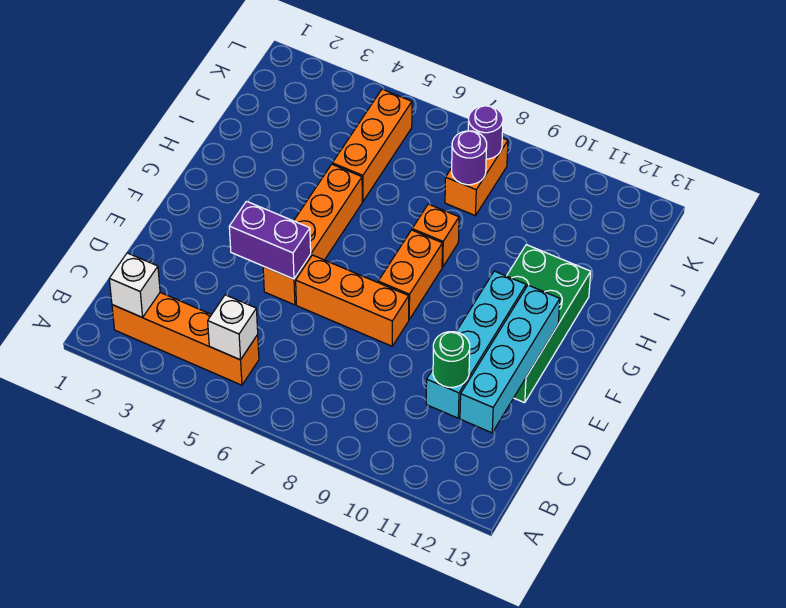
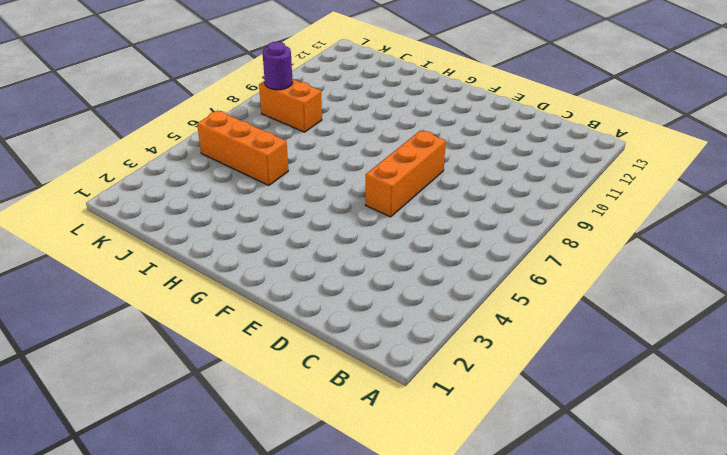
none -> orange brick B2:B5 level 1
none -> orange brick E5:H5 level 1
none -> green brick E11:H12 level 1

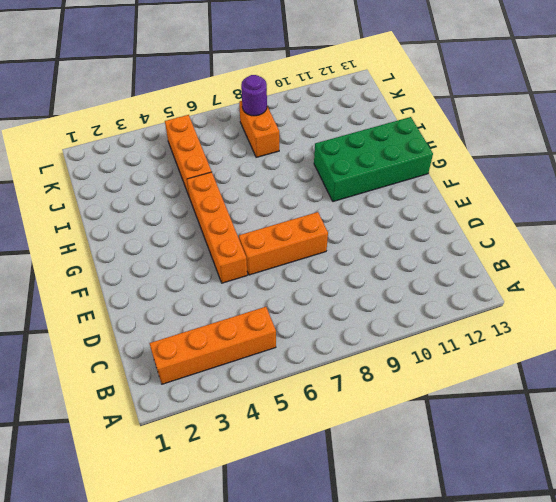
green brick G10:H13 level 1 -> green brick E11:H12 level 1
none -> orange brick F8:G8 level 1
none -> orange brick H8 level 1
none -> white brick B2 level 2

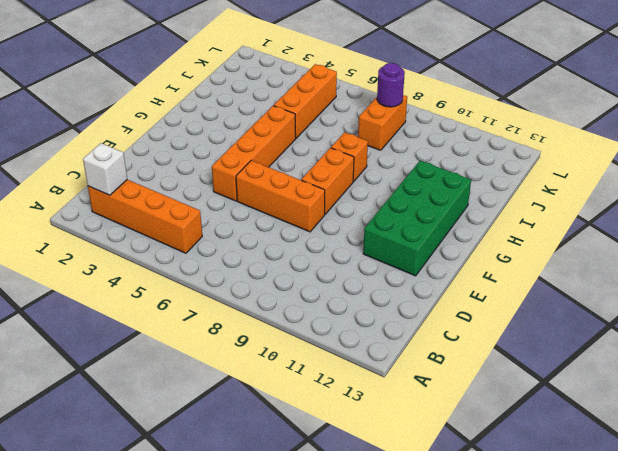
none -> white brick B5 level 2
none -> cyan brick C11:F11 level 2
none -> cyan brick C12:F12 level 2

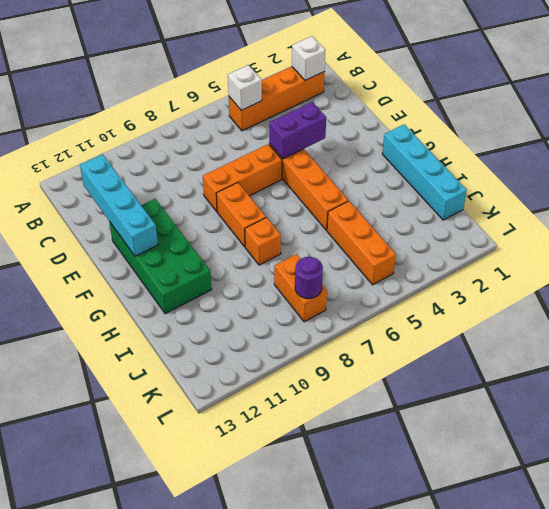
cyan brick G1:J1 level 1 -> cyan brick C11:F11 level 2
none -> purple round brick J8 level 2
none -> green round brick C11 level 3

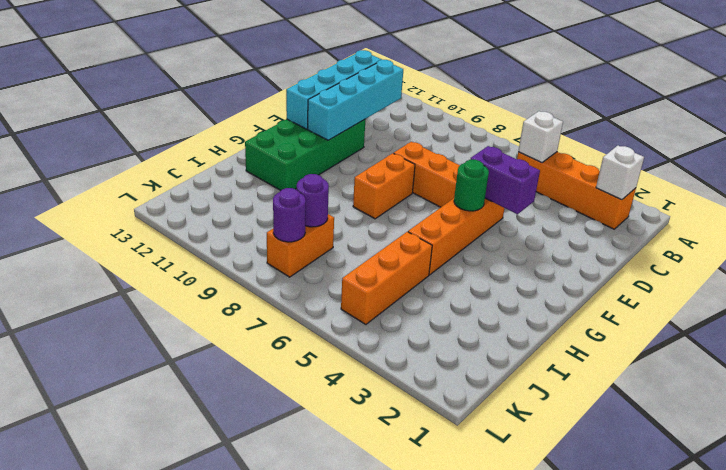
green round brick F5 level 2 -> green round brick C11 level 3
none -> orange brick H8 level 1

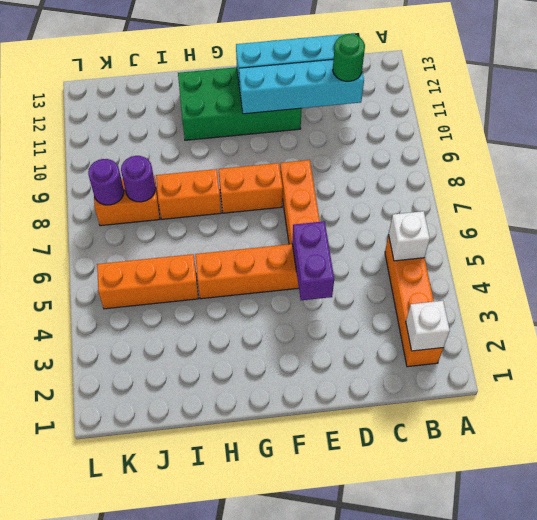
orange brick H8:I8 level 1 -> orange brick H8 level 1

